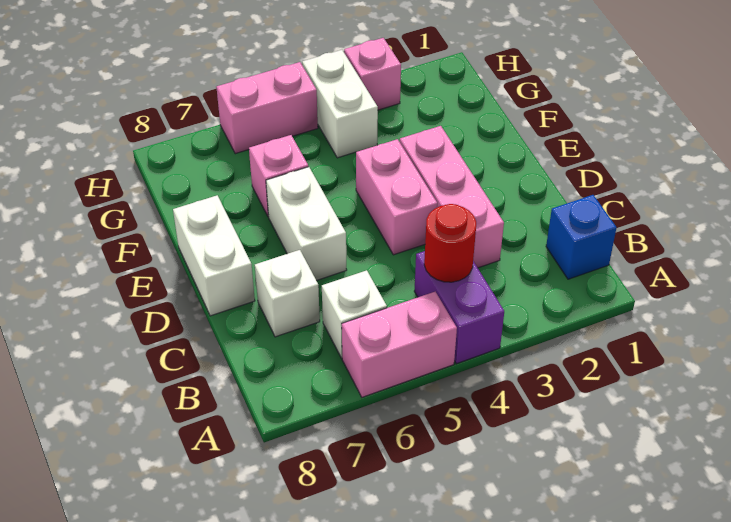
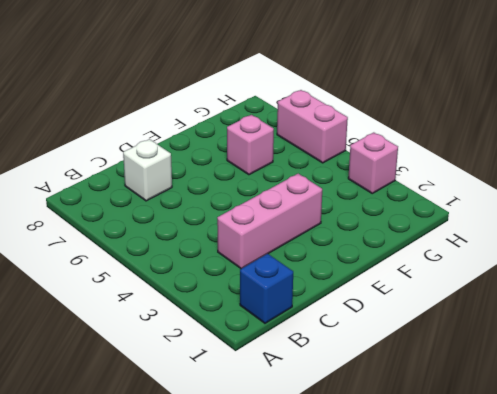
none -> purple brick A4:B4 level 1
none -> pink brick A5:A6 level 1
none -> white brick B6 level 1

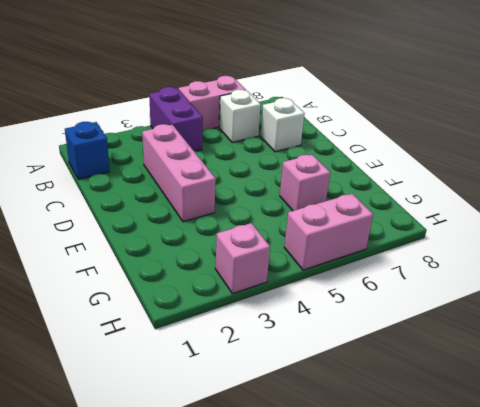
none -> pink brick D4:E4 level 1
none -> white brick D6:E6 level 1
none -> white brick D8:E8 level 1

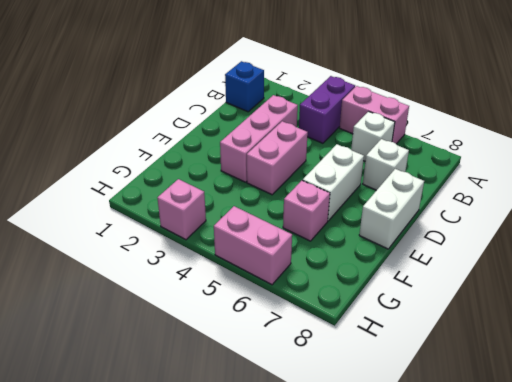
none -> white brick G4:H4 level 1
none -> red round brick B4 level 2

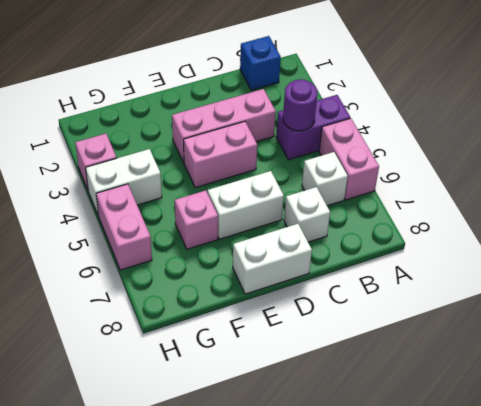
purple round brick B4 level 2 -> red round brick B4 level 2

